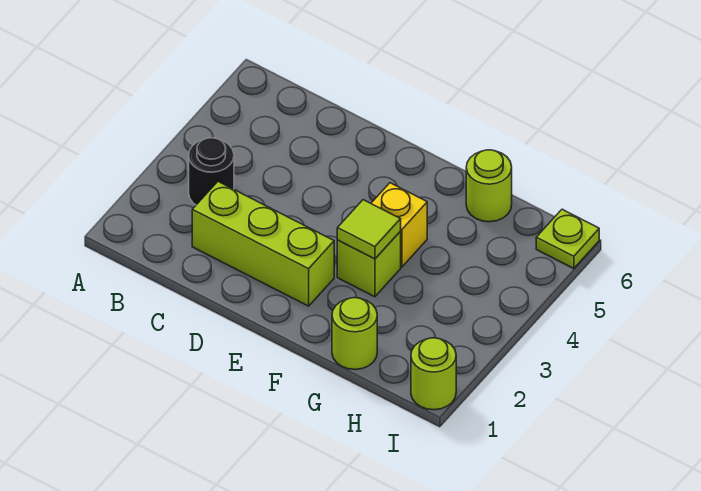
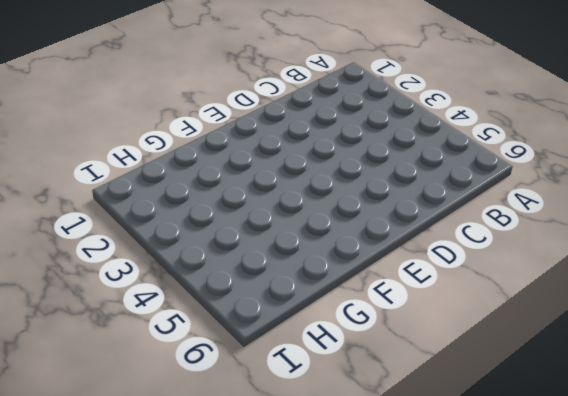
none -> black round brick B3 level 1
none -> lime brick C2:E2 level 1

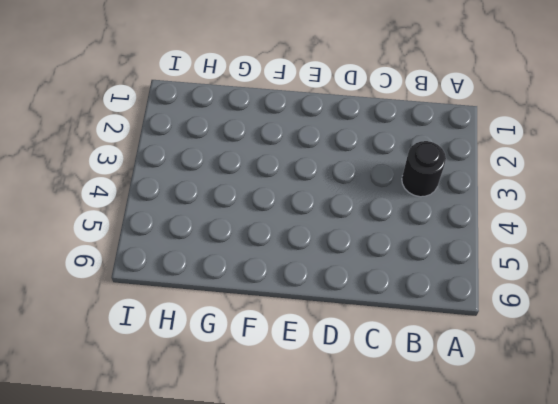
none -> lime brick C2:E2 level 1
none -> lime brick F3 level 1

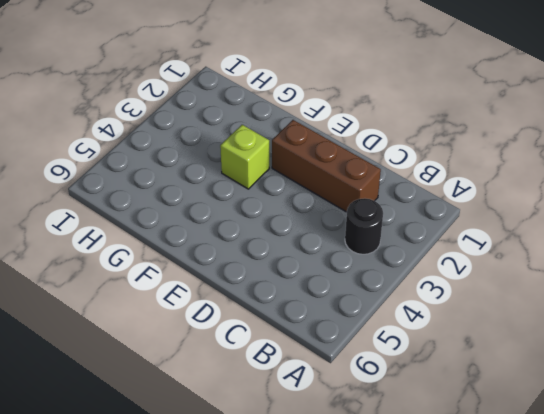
brown brick C2:E2 level 1 -> lime brick C2:E2 level 1
none -> yellow brick F4 level 1
none -> lime round brick G1 level 1

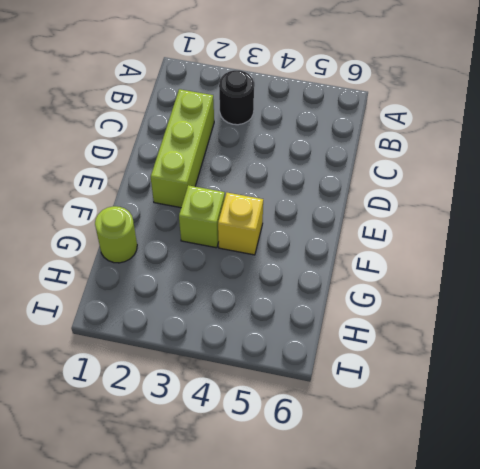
none -> lime round brick G6 level 1
none -> lime round brick I1 level 1

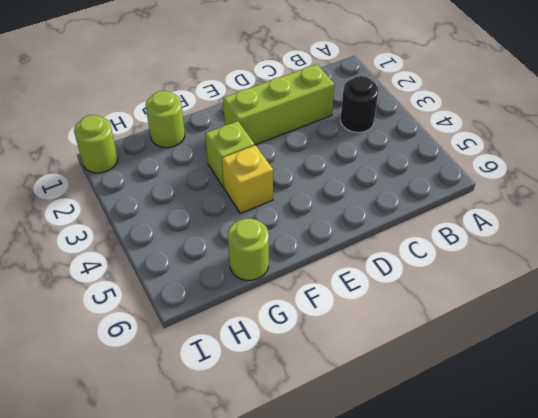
none -> lime plate I6 level 1
none -> lime tile F3 level 2

